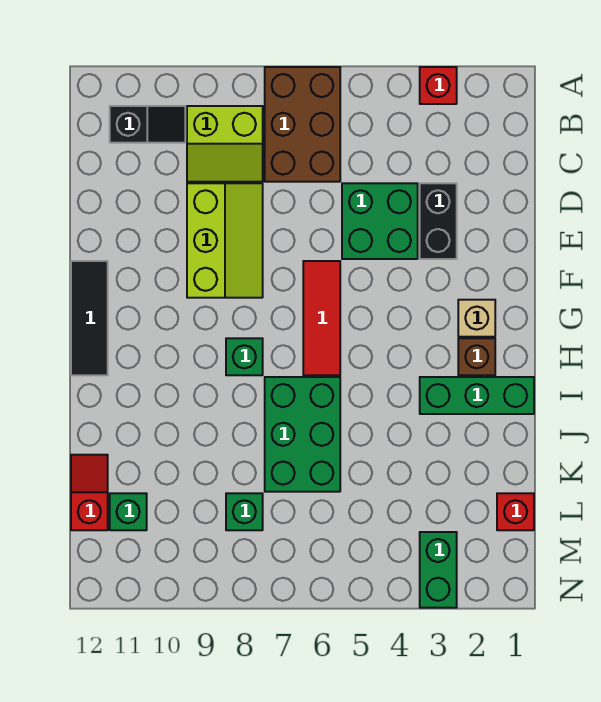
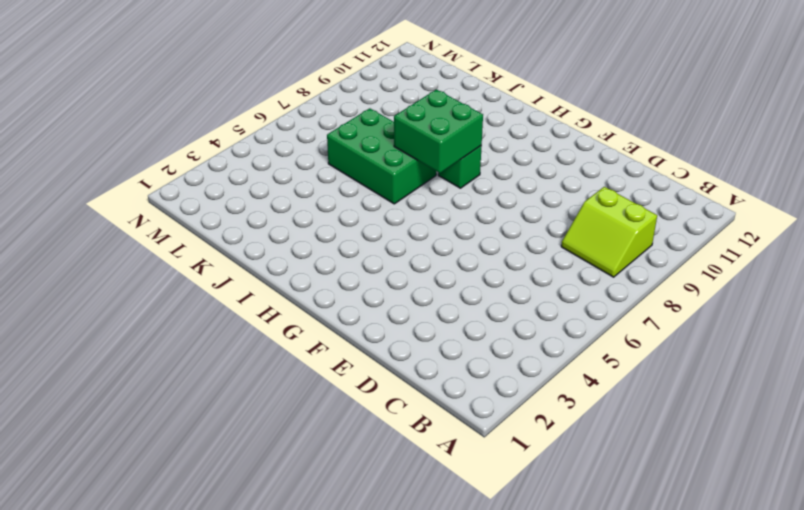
lime slope B8:C9 level 1 top 9 -> lime slope B8:C9 level 1 top B
green brick H7:I8 level 2 -> green brick D4:E5 level 1
none -> red brick A3 level 1
none -> brown brick A6:C7 level 1
none -> black slope B10:B11 level 1 top 11

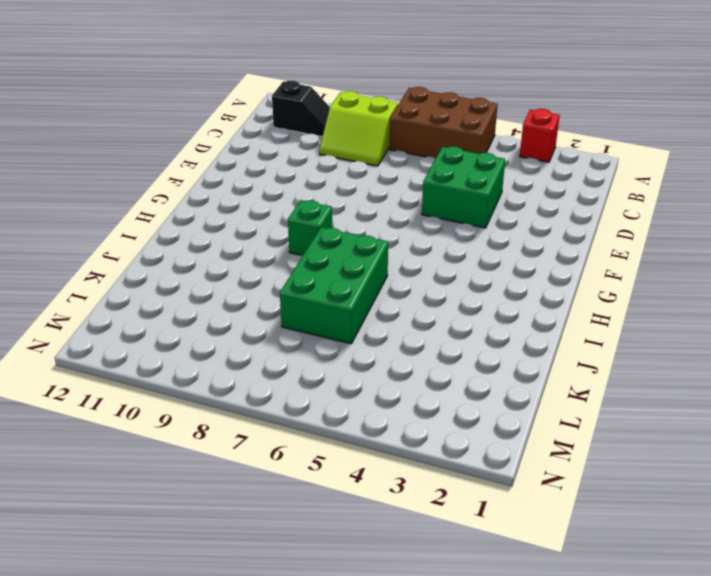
brown brick A5:B7 level 1 -> brown brick A6:C7 level 1
none -> black brick D3:E3 level 1
none -> lime slope D8:F9 level 1 top 9
none -> red tile F6:H6 level 1

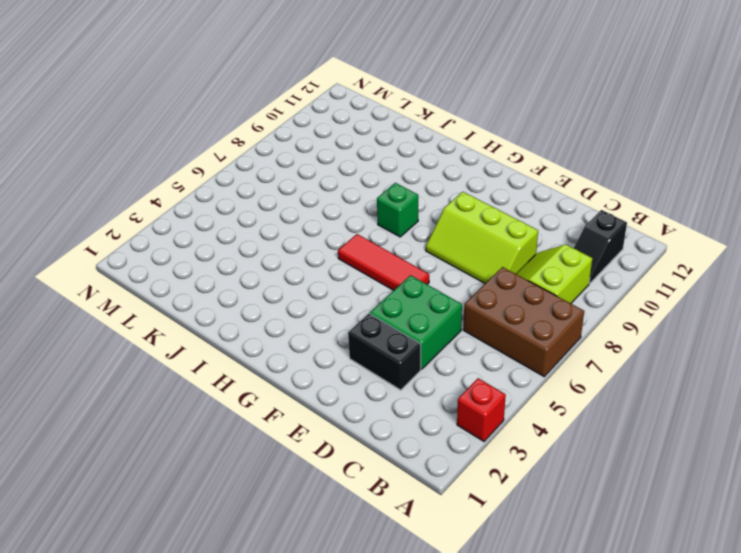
none -> black tile F12:H12 level 1
none -> tan brick G2 level 1
none -> brown brick H2 level 1

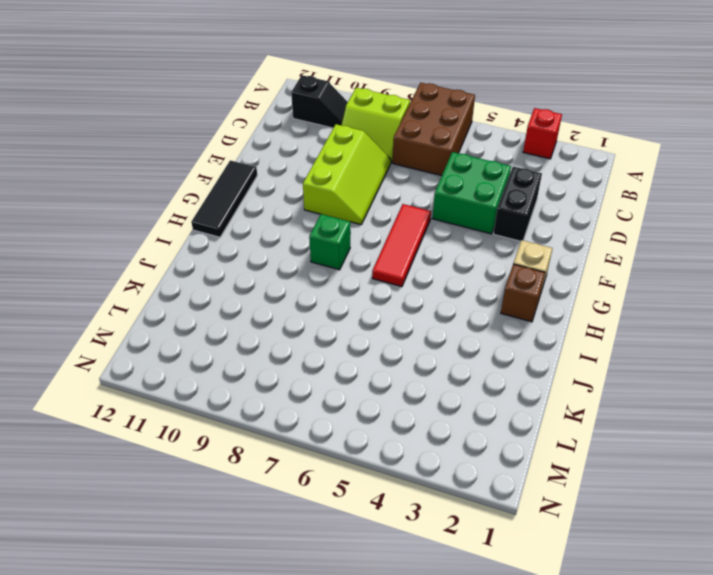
none -> green brick I1:I3 level 1
none -> green brick I6:K7 level 1
none -> red slope K12:L12 level 1 top L

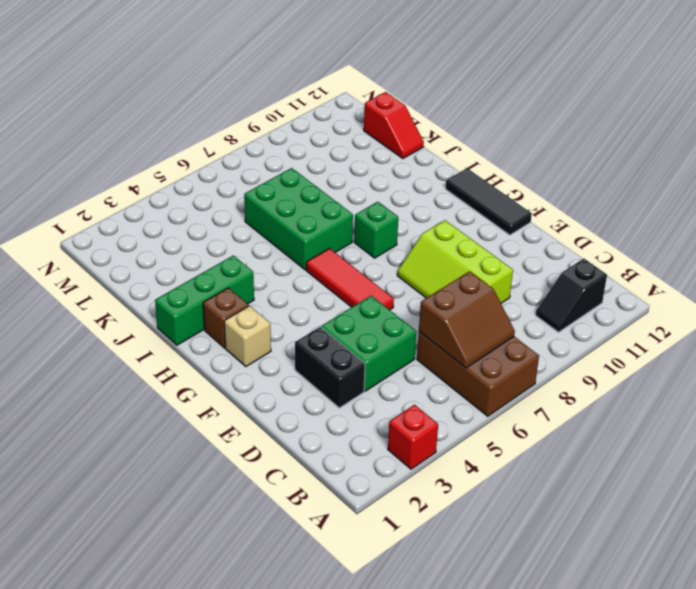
brown slope B6:C7 level 2 top C -> none
none -> lime slope B8:C9 level 1 top B
none -> red brick L1 level 1
none -> green brick L8 level 1

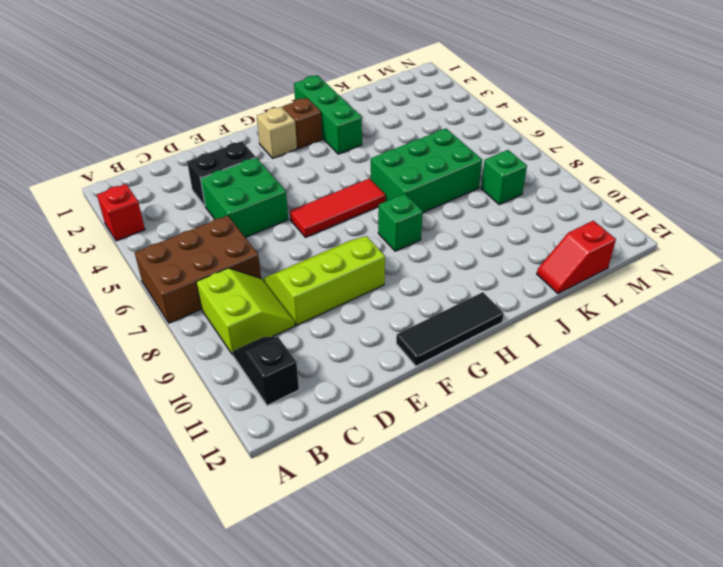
none -> red brick L1 level 1
none -> green brick L11 level 1
none -> green brick M3:N3 level 1

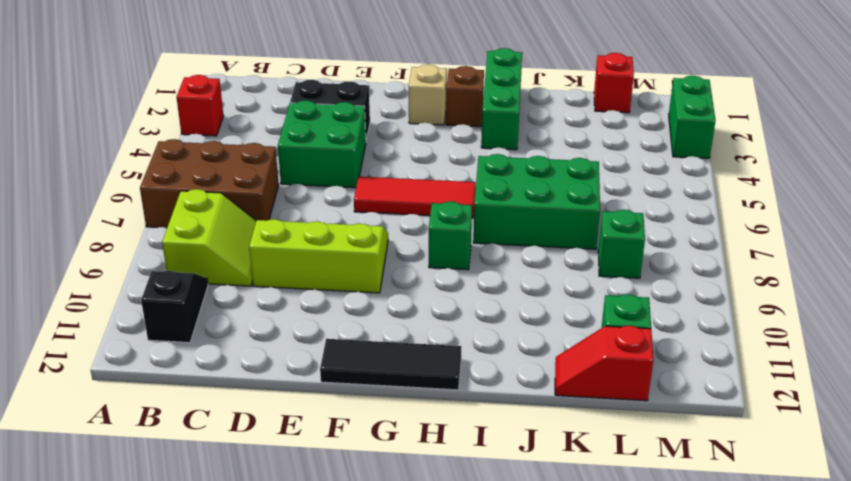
green brick N2:N3 level 1 -> green brick M3:N3 level 1

